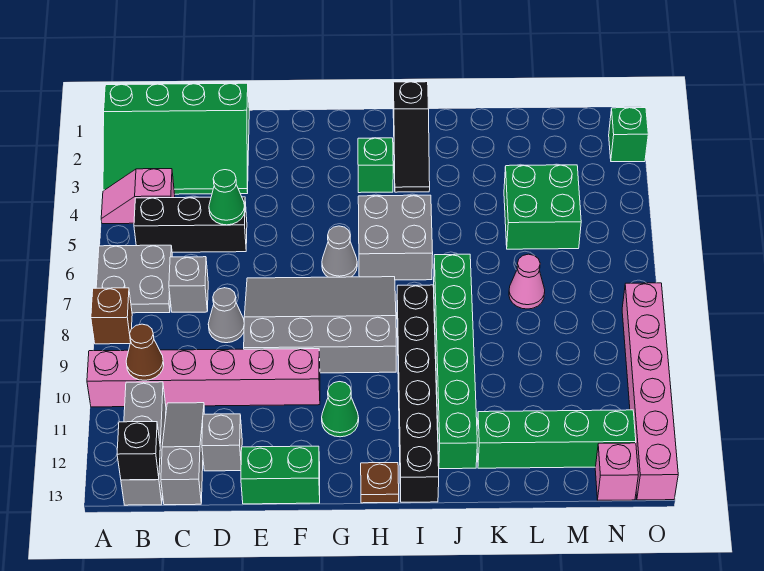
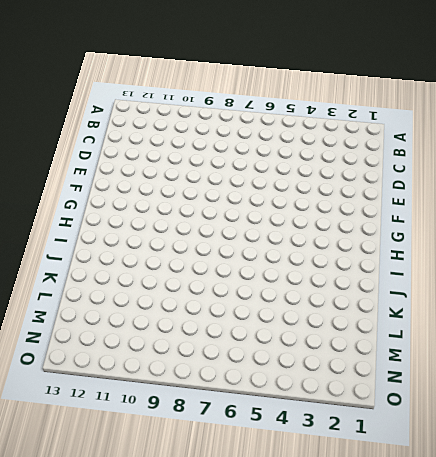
none -> green slope A1:D3 level 1 top 1
none -> pink slope A4:B4 level 1 top B
none -> grey plate A6:B7 level 1
none -> brown brick A8 level 1

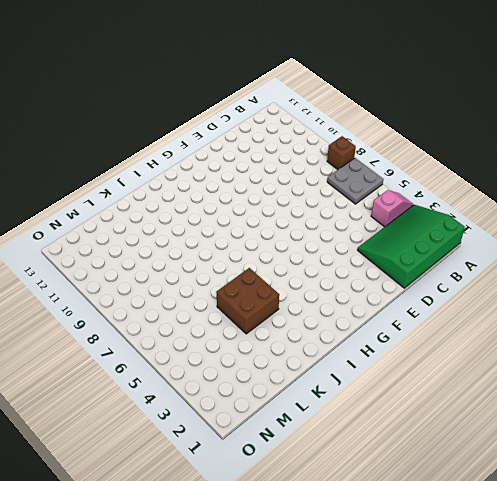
brown brick J4:K5 level 1 -> none
none -> pink brick A10:F10 level 1
none -> black brick B5:D5 level 1
none -> grey brick B11:B13 level 1
none -> grey brick C7 level 1

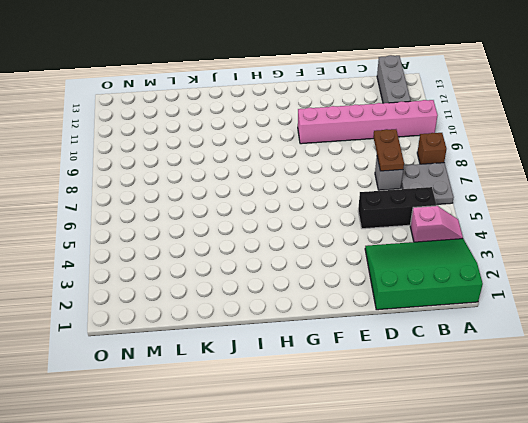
brown plate C7:C8 level 2 -> none
none -> grey slope C11:C13 level 1 top 13
none -> grey cone D8 level 1
none -> grey brick D12 level 1
none -> grey slope E7:H9 level 1 top 9

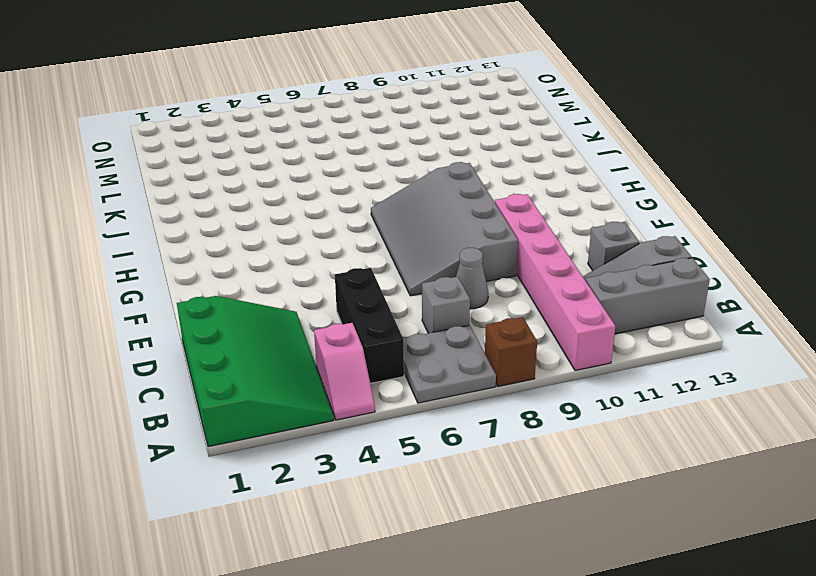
none -> green brick E13:F13 level 1
none -> grey cone G6 level 1
none -> green cone G11 level 1
none -> green brick H3 level 1

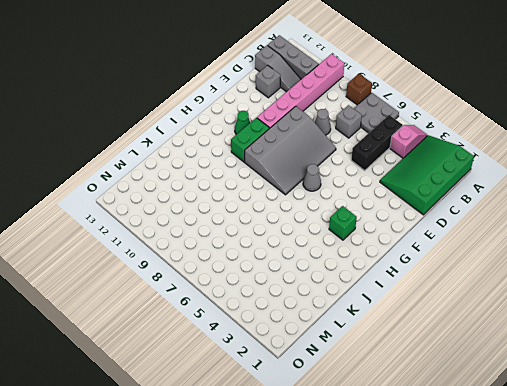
green brick G10:H10 level 1 -> green brick E13:F13 level 1
none -> grey brick H5:I6 level 1
none -> brown plate H13 level 1
none -> black slope I1:I3 level 1 top 1
none -> black brick I8:I13 level 1

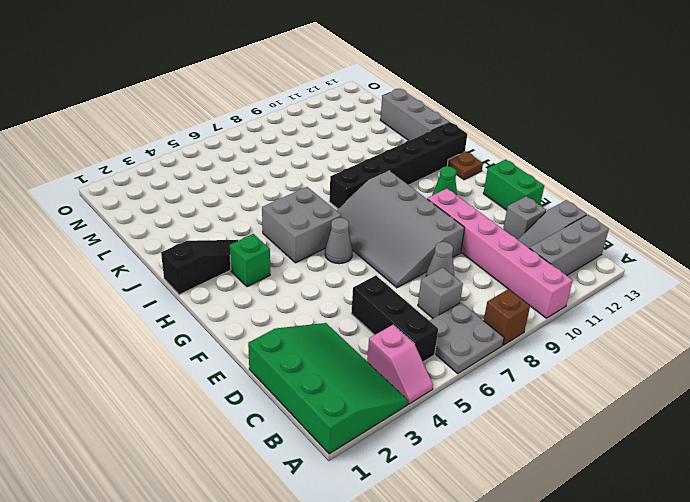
grey brick J13:L13 level 1 -> none
none -> green brick J7:J12 level 1
none -> green brick K12:N12 level 1
none -> green brick L4:M5 level 1
none -> pink cone L7 level 1

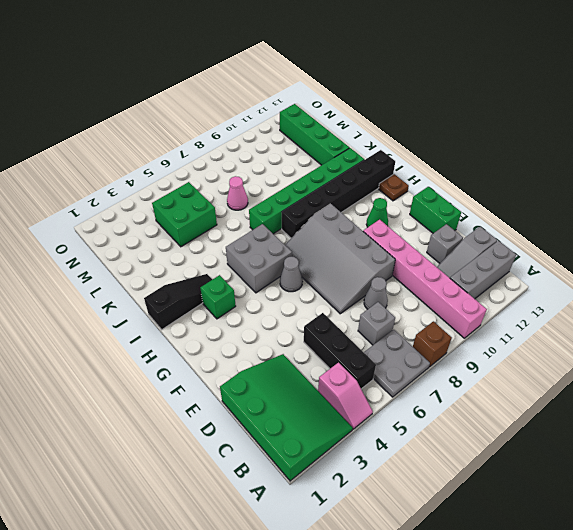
none -> pink brick N13 level 1
none -> green brick O2 level 1
none -> pink brick O8:O13 level 1
none -> brown cone B10 level 2

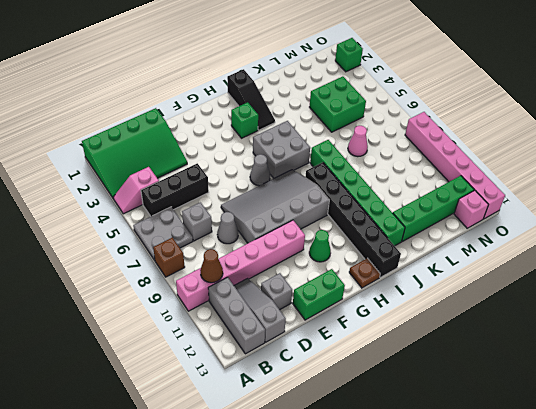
none -> black brick B13 level 2
none -> green cone D5 level 2

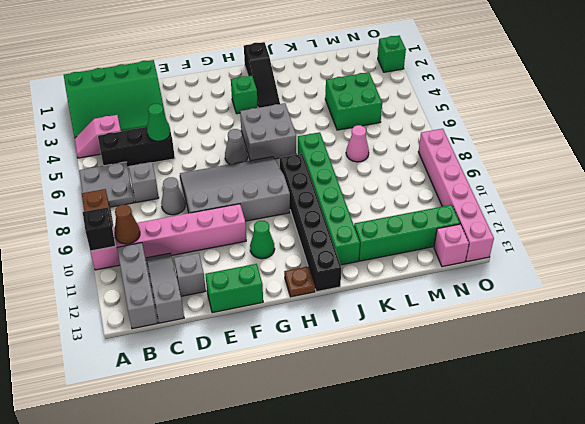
black brick A10 level 2 -> black brick B13 level 2

